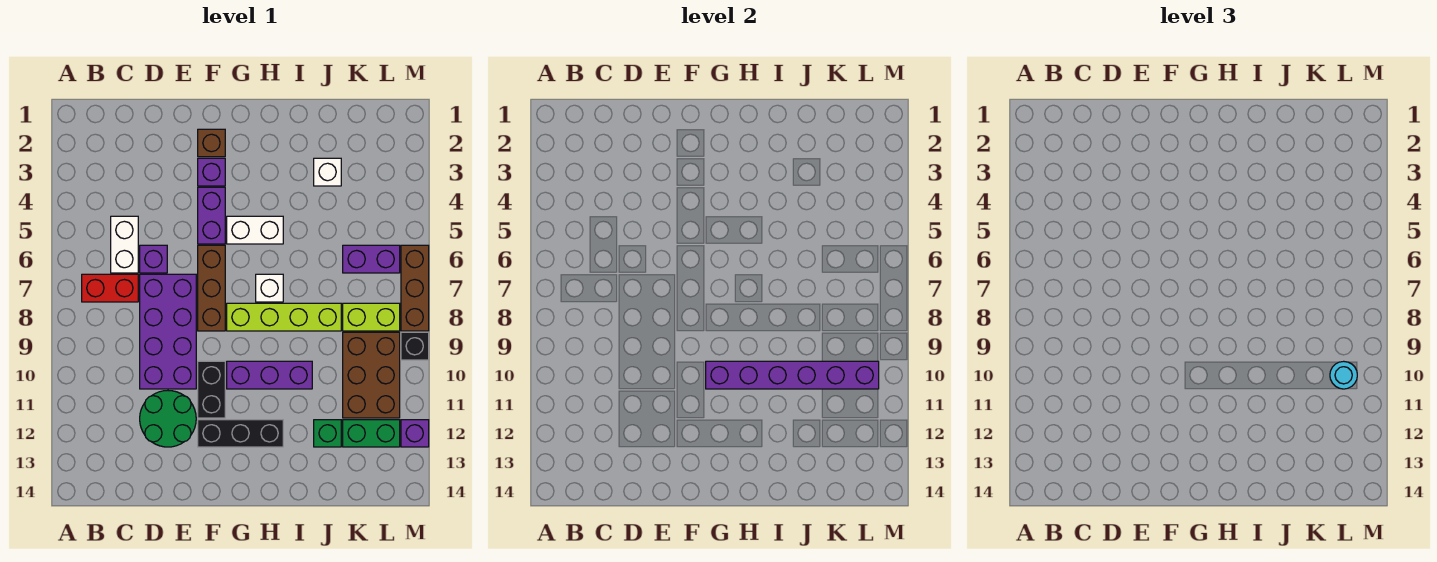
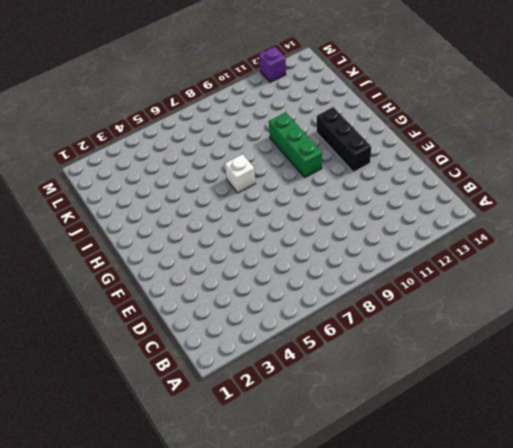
green brick G10:I10 level 1 -> purple brick G10:I10 level 1
none -> red brick B7:C7 level 1
none -> white brick C5:C6 level 1
none -> purple brick D6 level 1

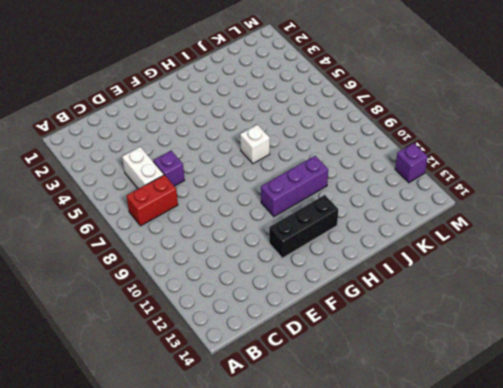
none -> purple brick D7:E10 level 1
none -> green round brick D11:E12 level 1
none -> brown brick F2 level 1

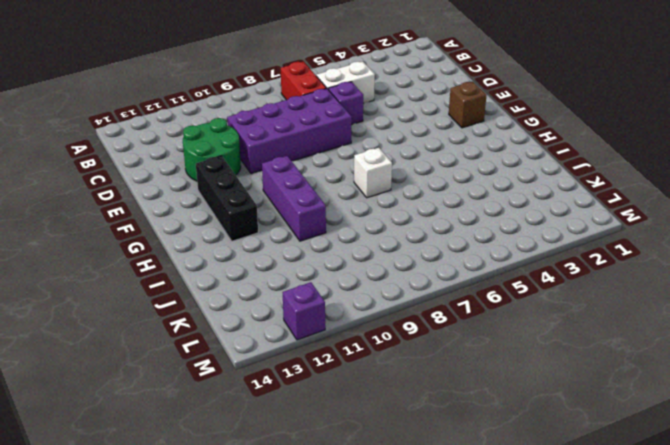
none -> purple brick F3 level 1
none -> purple brick F4:F5 level 1
none -> brown brick F6:F8 level 1

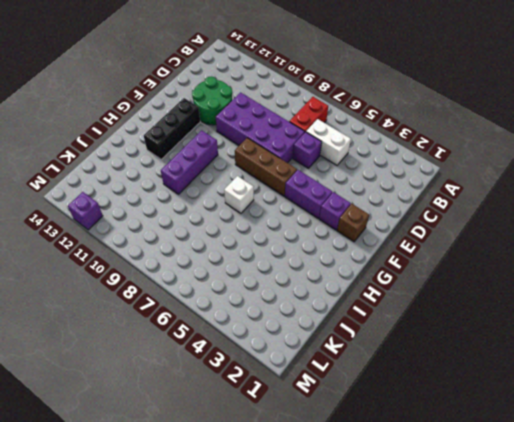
none -> black brick F10:F11 level 1
none -> white brick G5:H5 level 1
none -> lime brick G8:J8 level 1

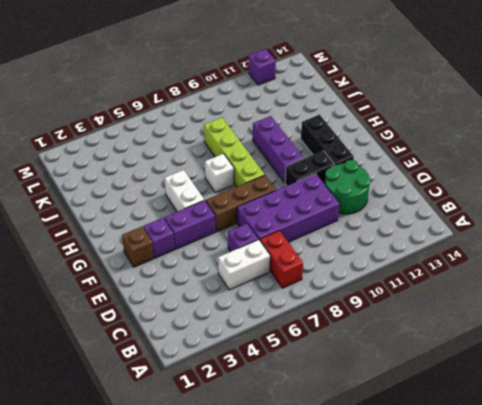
none -> white brick J3 level 1
none -> green brick J12 level 1
none -> purple brick K6:L6 level 1

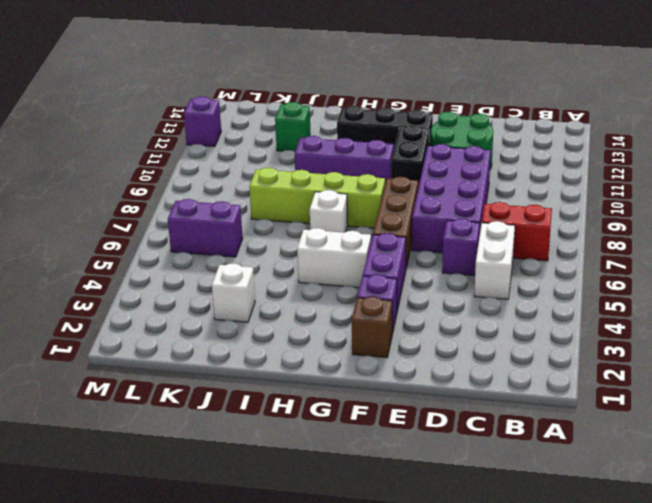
none -> lime brick K8:L8 level 1
none -> brown brick K9:L11 level 1
none -> green brick K12:L12 level 1

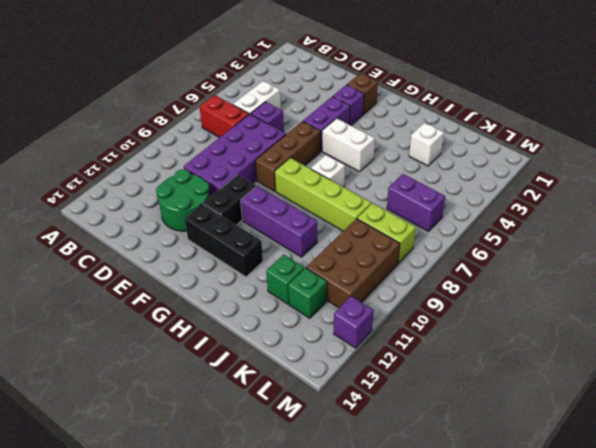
green brick K12 level 1 -> green brick K12:L12 level 1
none -> brown brick M6:M8 level 1
none -> black brick M9 level 1
none -> purple brick G10:L10 level 2

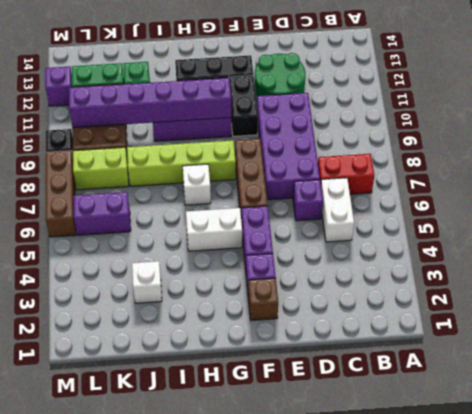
none -> cyan round brick L10 level 3

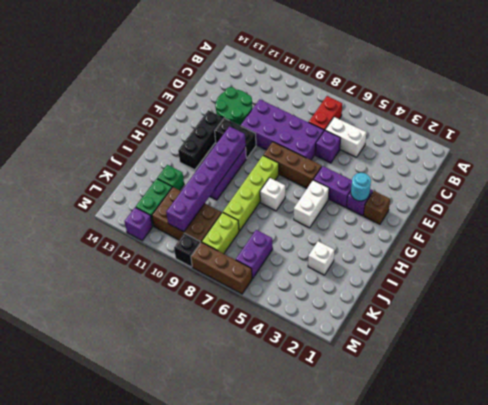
cyan round brick F3 level 2 -> cyan round brick L10 level 3

